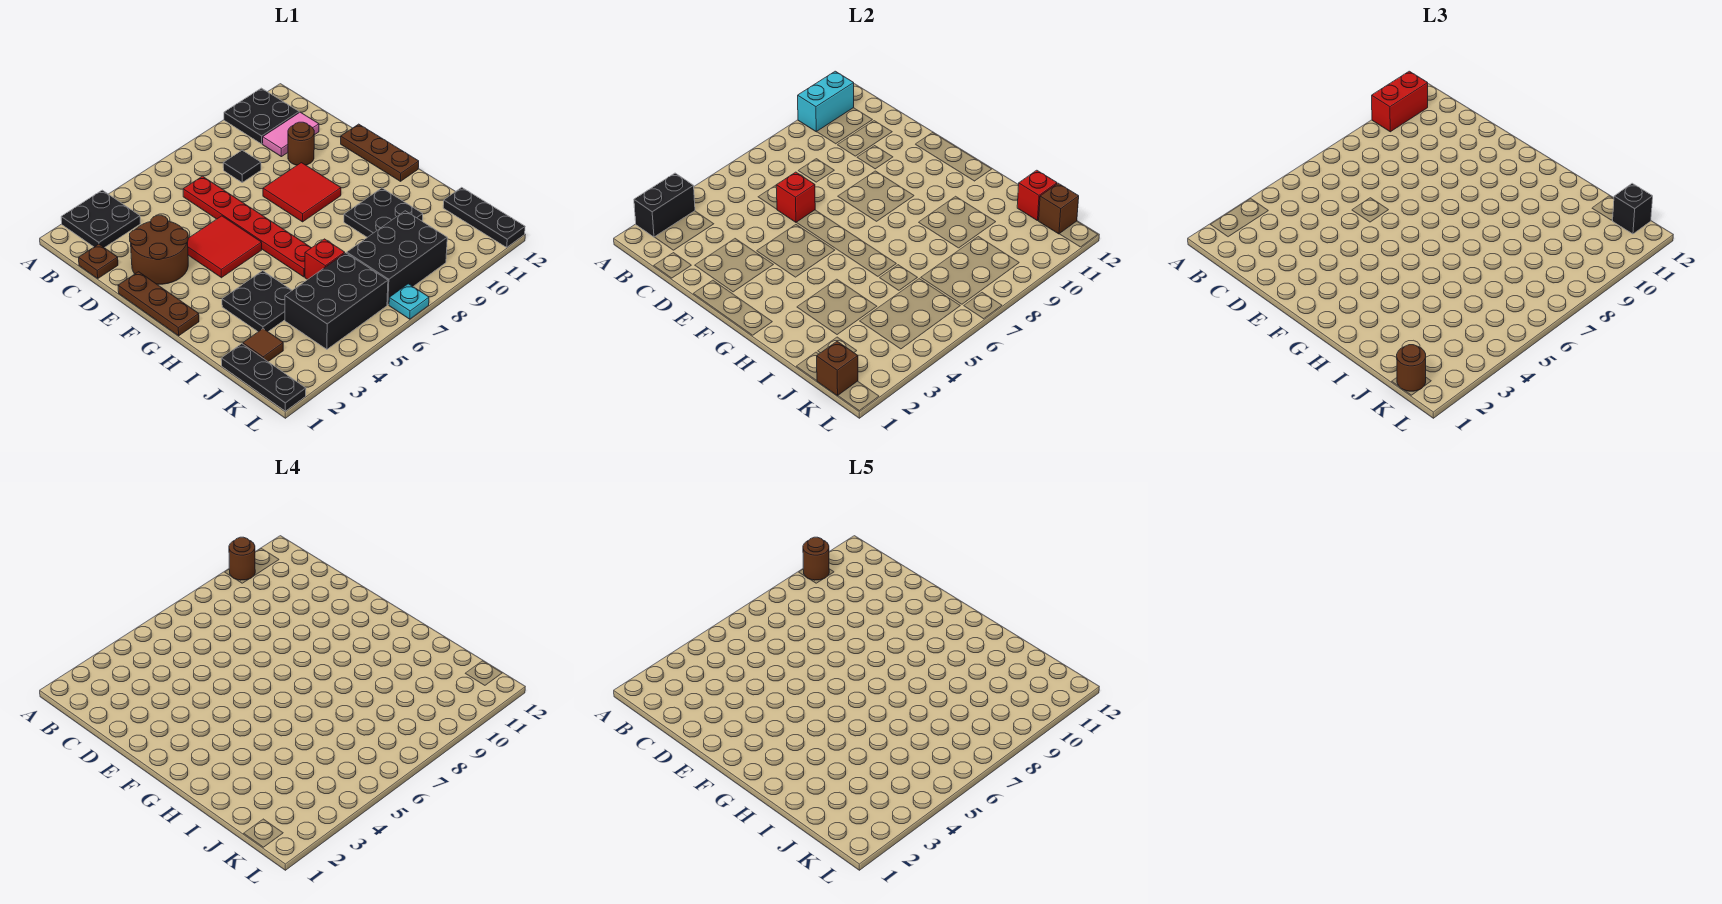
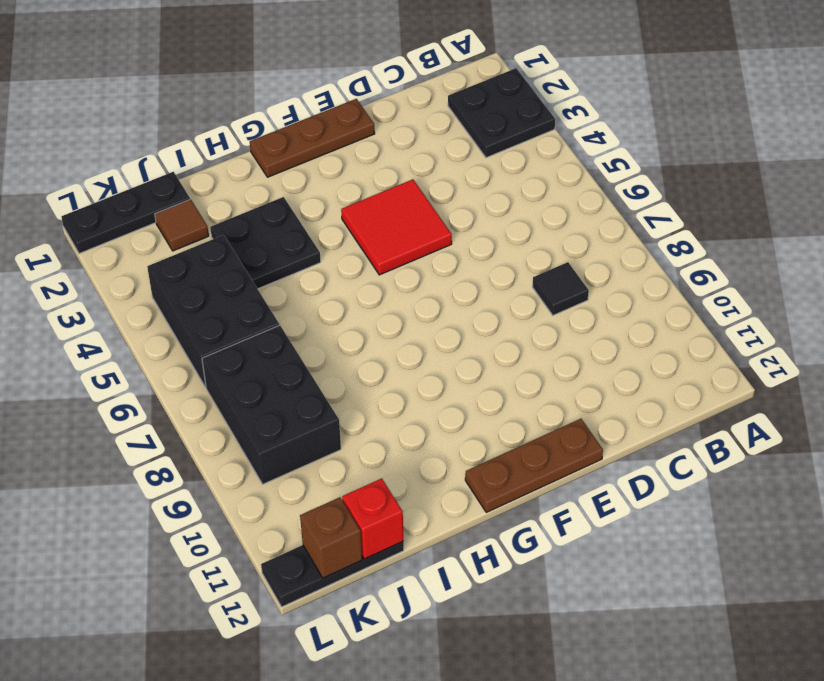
none -> black plate A10:B11 level 1
none -> brown plate C1 level 1
none -> red plate C6:H6 level 1
none -> pink tile C10:C11 level 1

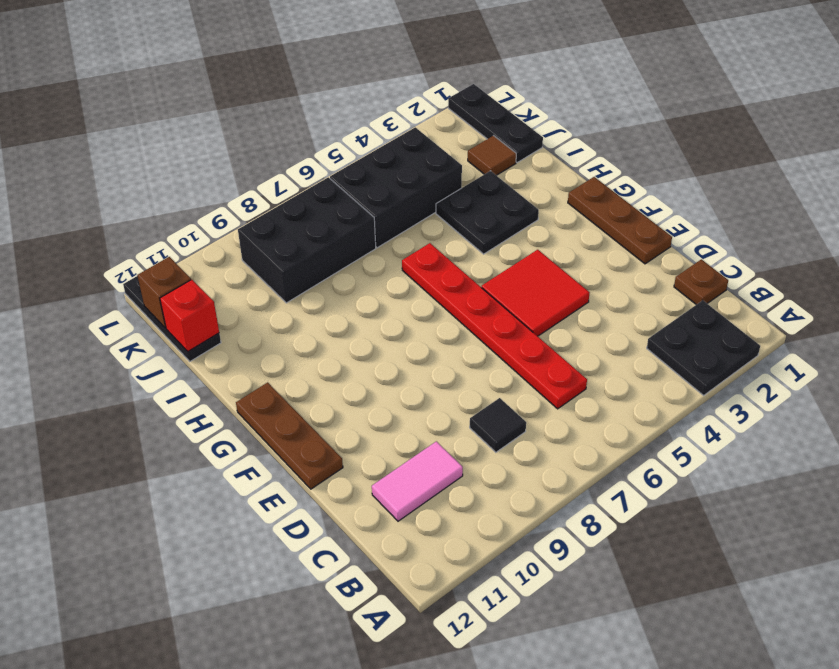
none -> black plate A10:B11 level 1
none -> brown round brick D2:E3 level 1
none -> brown round brick D10 level 1
none -> red tile E8:F9 level 1

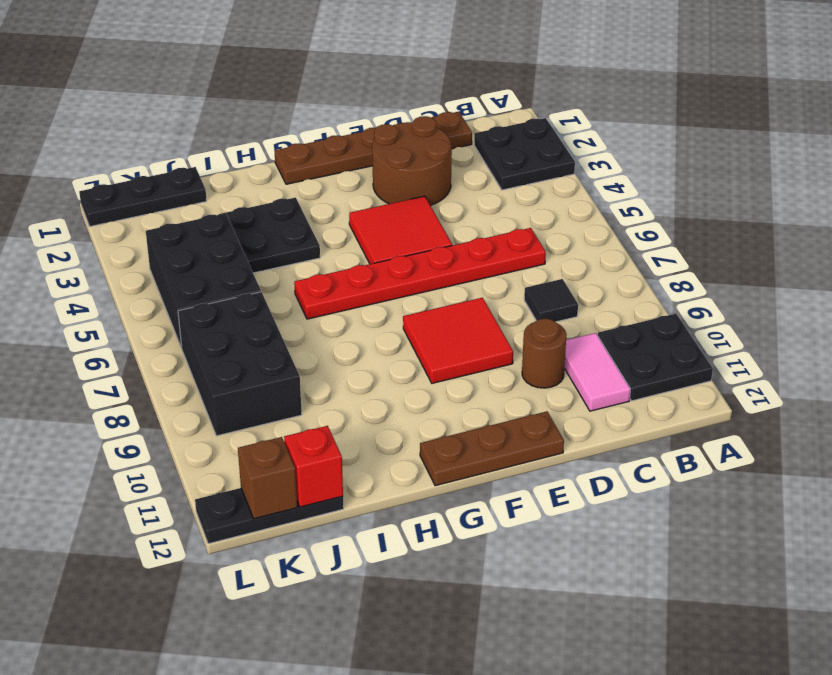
none -> black plate H9:I10 level 1
none -> red brick I6 level 1
none -> brown tile J2 level 1
none -> cyan plate L7 level 1

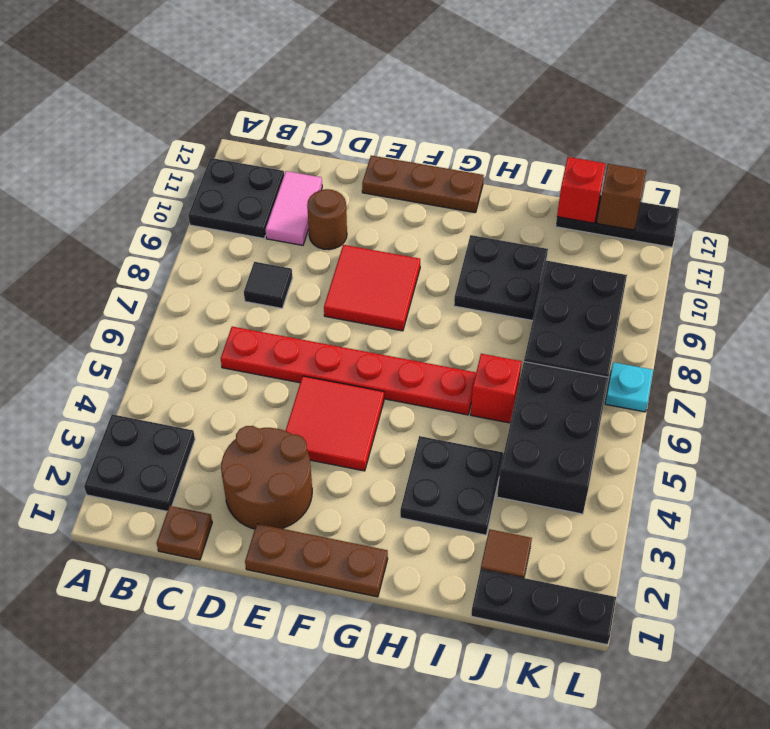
none -> black brick A2:A3 level 2
none -> cyan brick A10:A11 level 2
none -> red brick D6 level 2
none -> brown brick K1 level 2

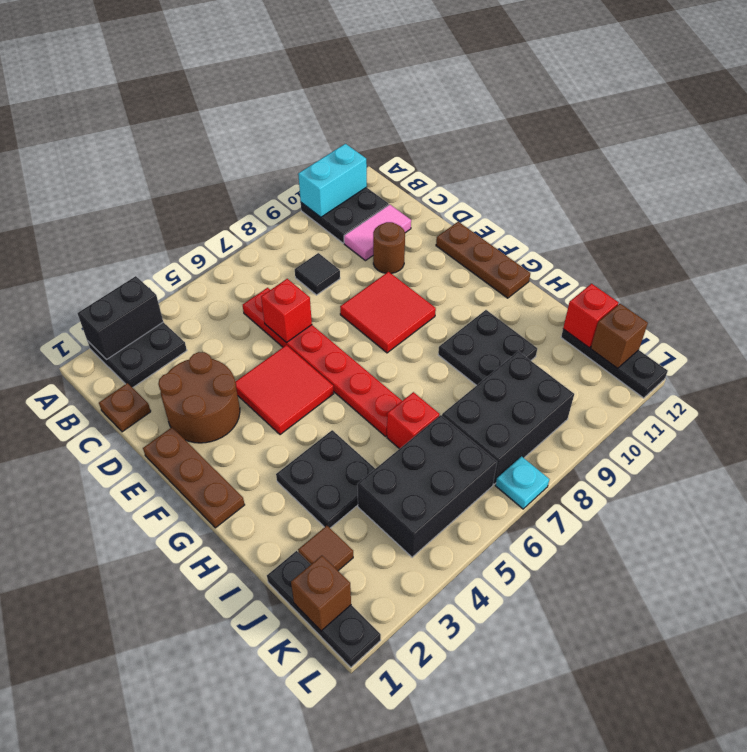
none -> red brick A10:A11 level 3
none -> brown round brick K1 level 3
none -> black brick K12 level 3
none -> brown round brick A10 level 4

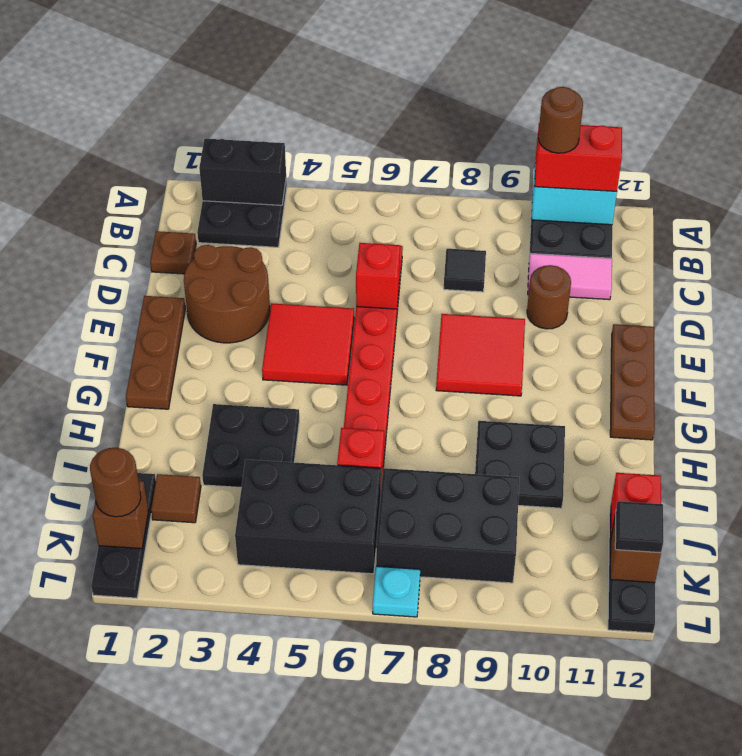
black tile K12 level 3 -> black brick K12 level 3
none -> brown round brick A10 level 5

